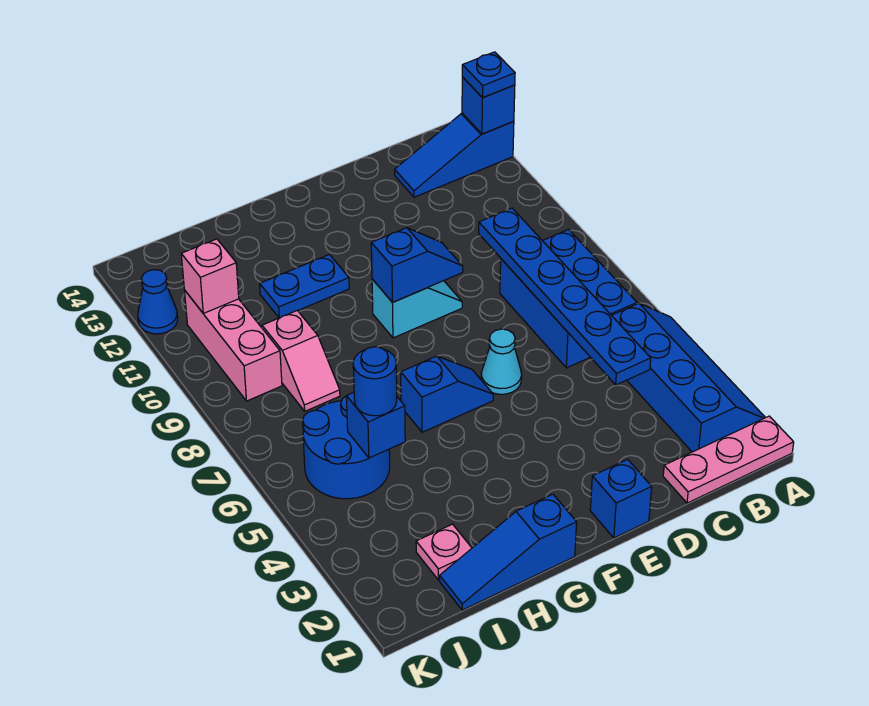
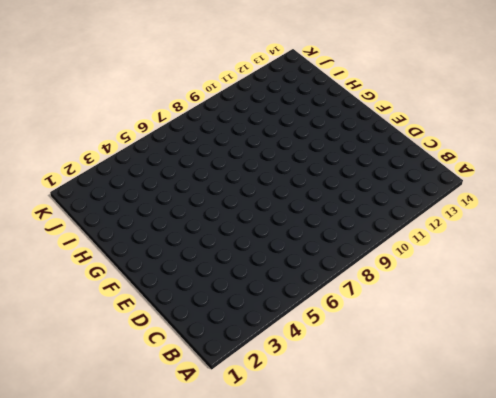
none -> pink plate A1:C1 level 1
none -> blue slope A2:B5 level 1 top B
none -> blue slope A13:C13 level 1 top A

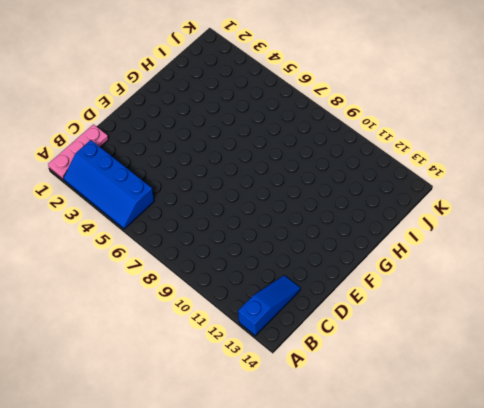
none -> blue brick B6:C8 level 1
none -> blue brick E1 level 1
none -> cyan cone E6 level 1

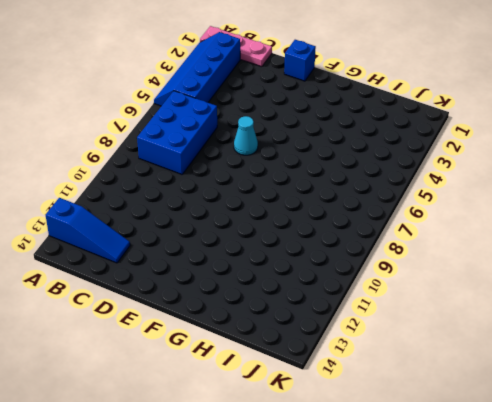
none -> cyan slope E9:F9 level 1 top F
none -> blue slope F6:G6 level 1 top G
none -> blue slope G1:I1 level 1 top G

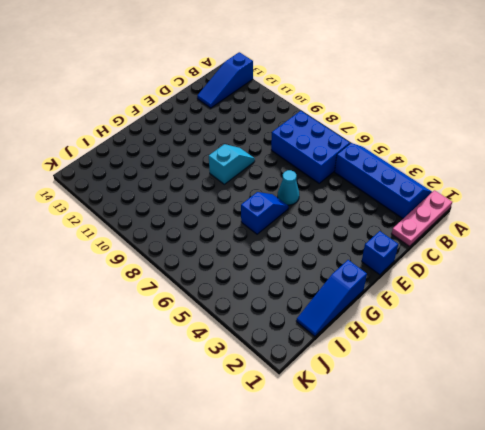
none -> blue plate G11:H11 level 1
none -> pink plate I2 level 1
none -> blue round brick I5:J6 level 1

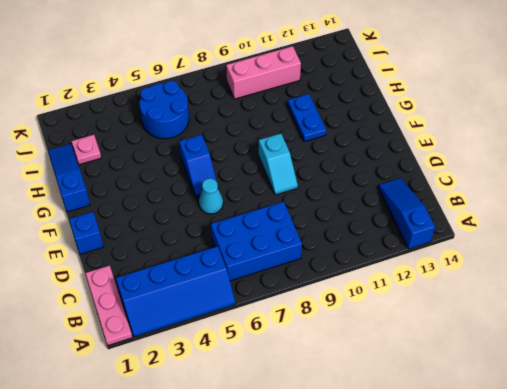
none -> pink slope I8:I9 level 1 top 9
none -> blue cone K12 level 1
none -> blue brick A13 level 2

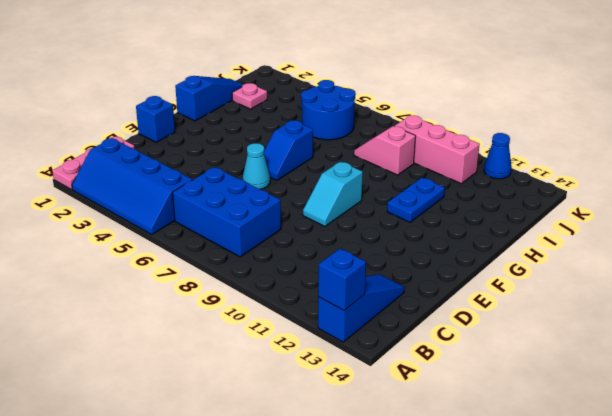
none -> blue plate C4:C9 level 2
none -> blue slope E9:F9 level 2 top F
none -> blue brick I5 level 2

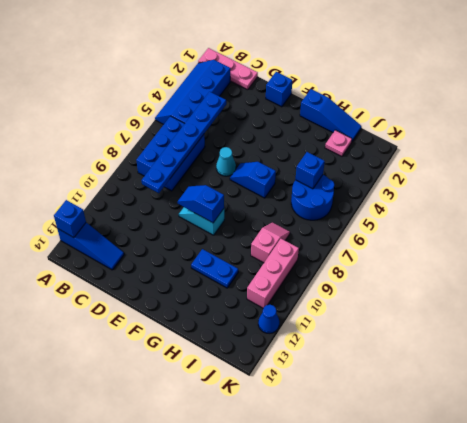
none -> pink brick J11 level 2
none -> blue plate A13 level 3
none -> blue round brick I5 level 3

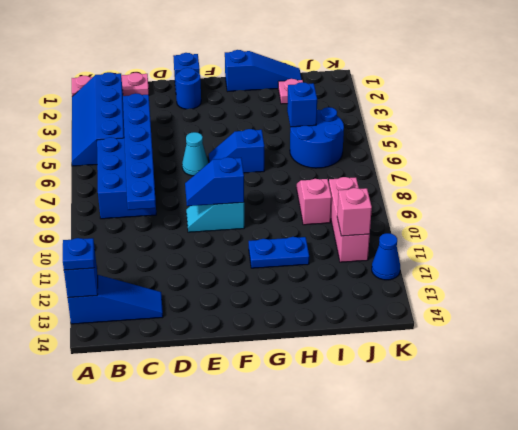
blue round brick E2 level 1 -> blue round brick I5 level 3

